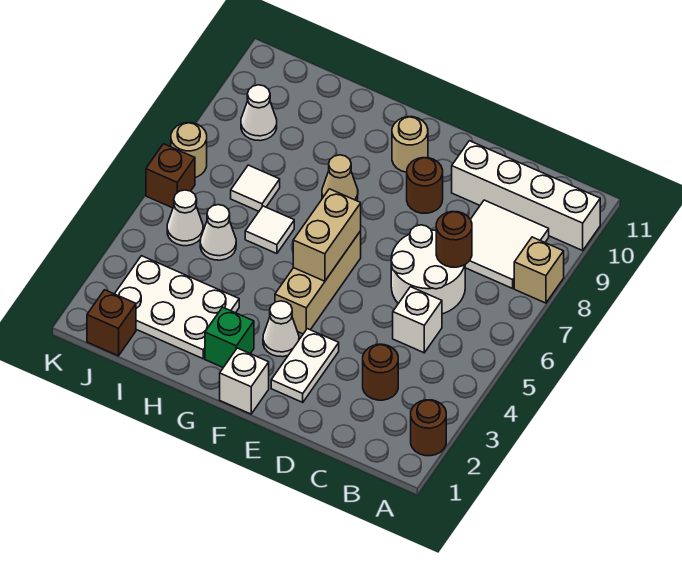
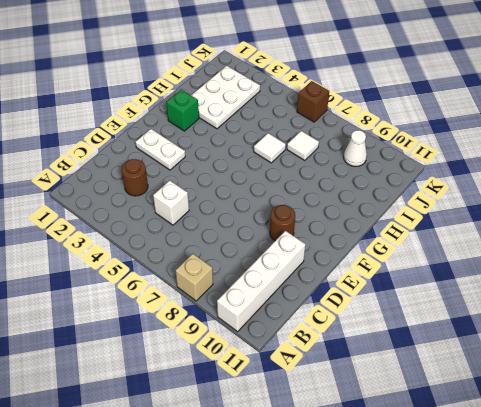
none -> brown round brick A2 level 1
none -> white tile B8:C9 level 1
none -> white round brick C6:D7 level 1

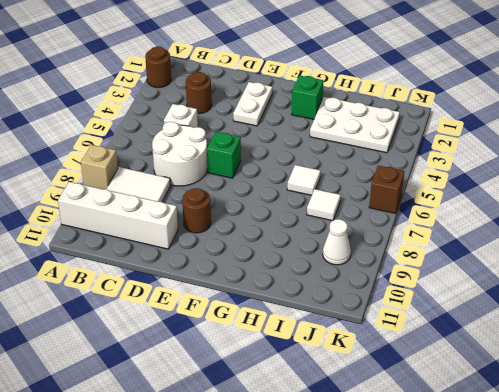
green brick E6 level 1 -> none
none -> white brick F1 level 1
none -> white cone F3 level 1
none -> tan brick F4:F6 level 1

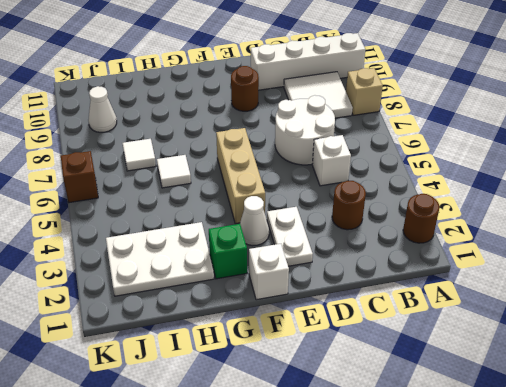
none -> tan round brick F10 level 1
none -> tan cone G8 level 1
none -> white cone I5 level 1

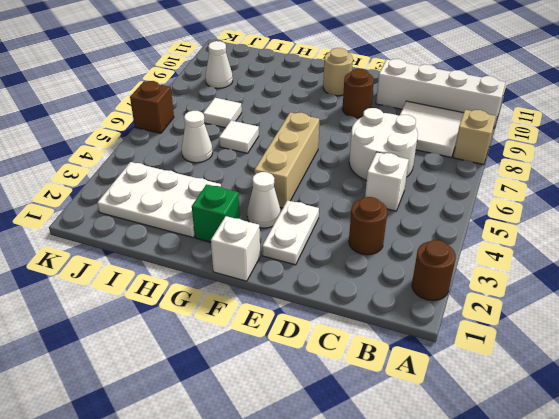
none -> tan cone G8 level 1
none -> brown brick J1 level 1
none -> white cone J5 level 1

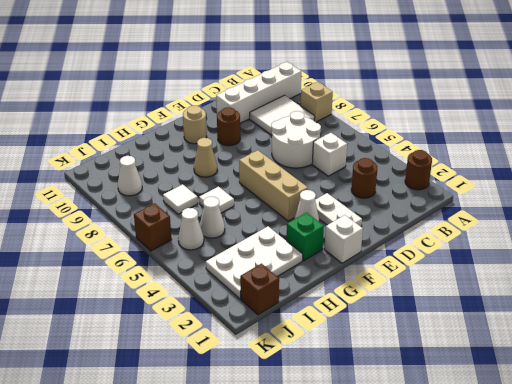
none -> tan round brick K7 level 1
none -> brown round brick C7 level 2
none -> tan brick F5:F6 level 2

